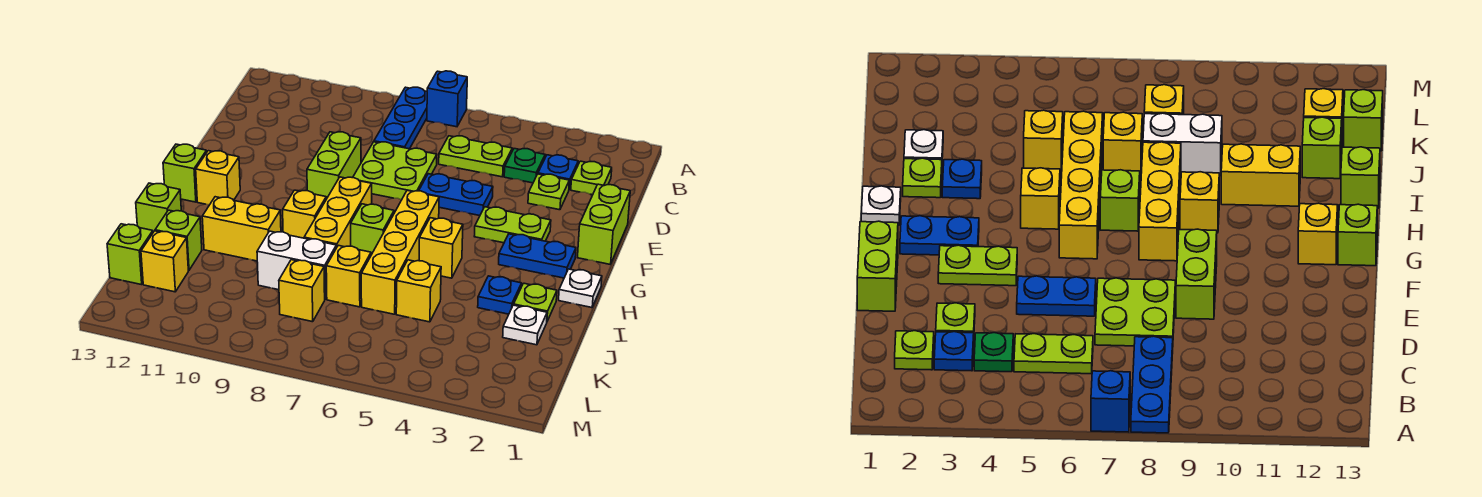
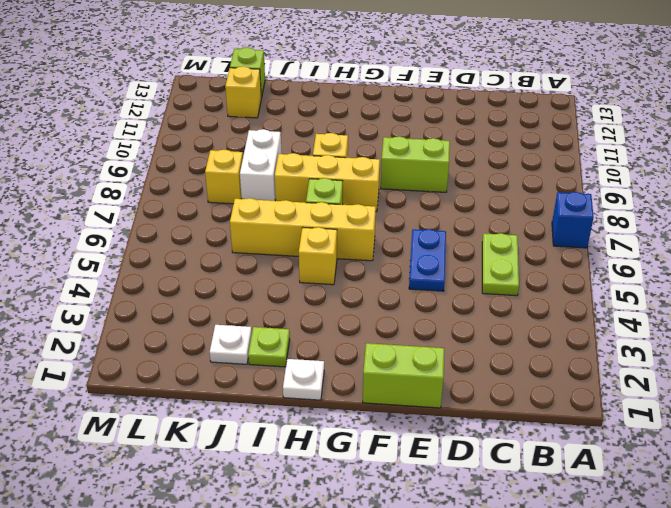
none -> blue plate A8:C8 level 1
none -> lime plate C2 level 1
none -> blue plate C3 level 1
none -> green plate C4 level 1

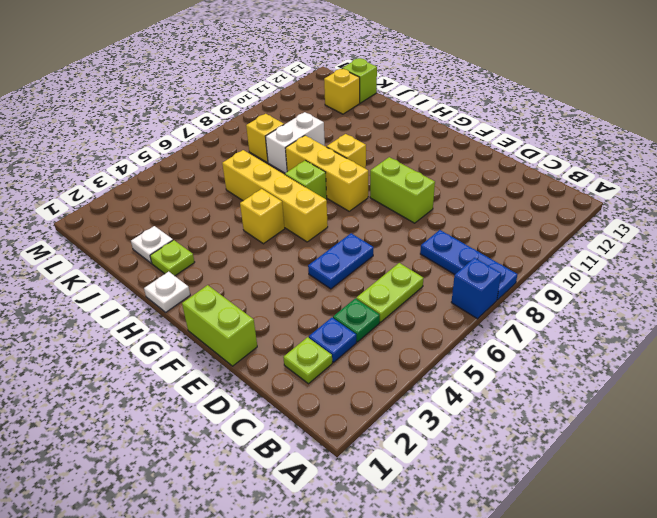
none -> lime plate D3 level 1
none -> lime plate D7:E8 level 1
none -> lime plate F3:F4 level 1
none -> blue plate G2:G3 level 1

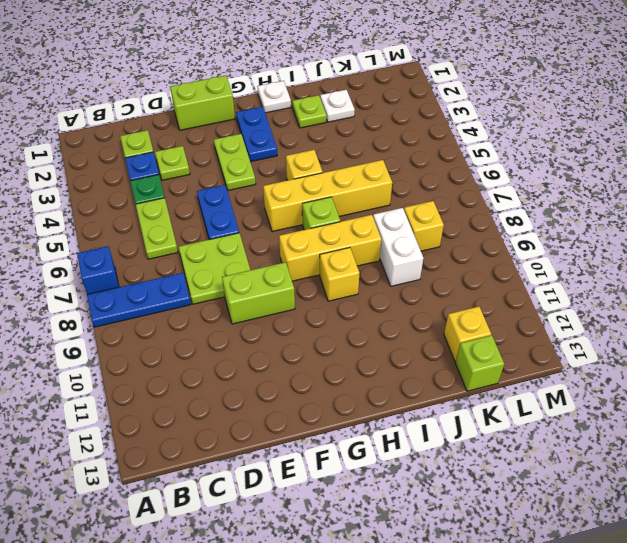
none -> yellow brick G12 level 1
none -> lime brick G13 level 1
none -> blue plate I3 level 1
none -> yellow brick I10:I11 level 1

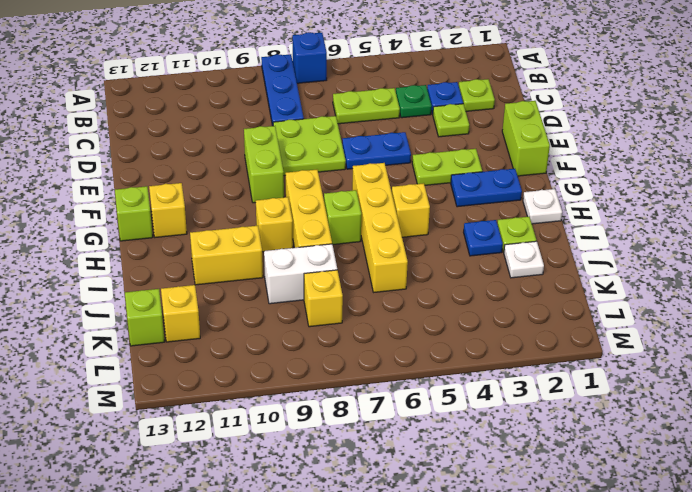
none -> lime brick I13 level 1
none -> yellow brick J5 level 1
none -> yellow brick J7 level 1
none -> lime brick J12 level 1

